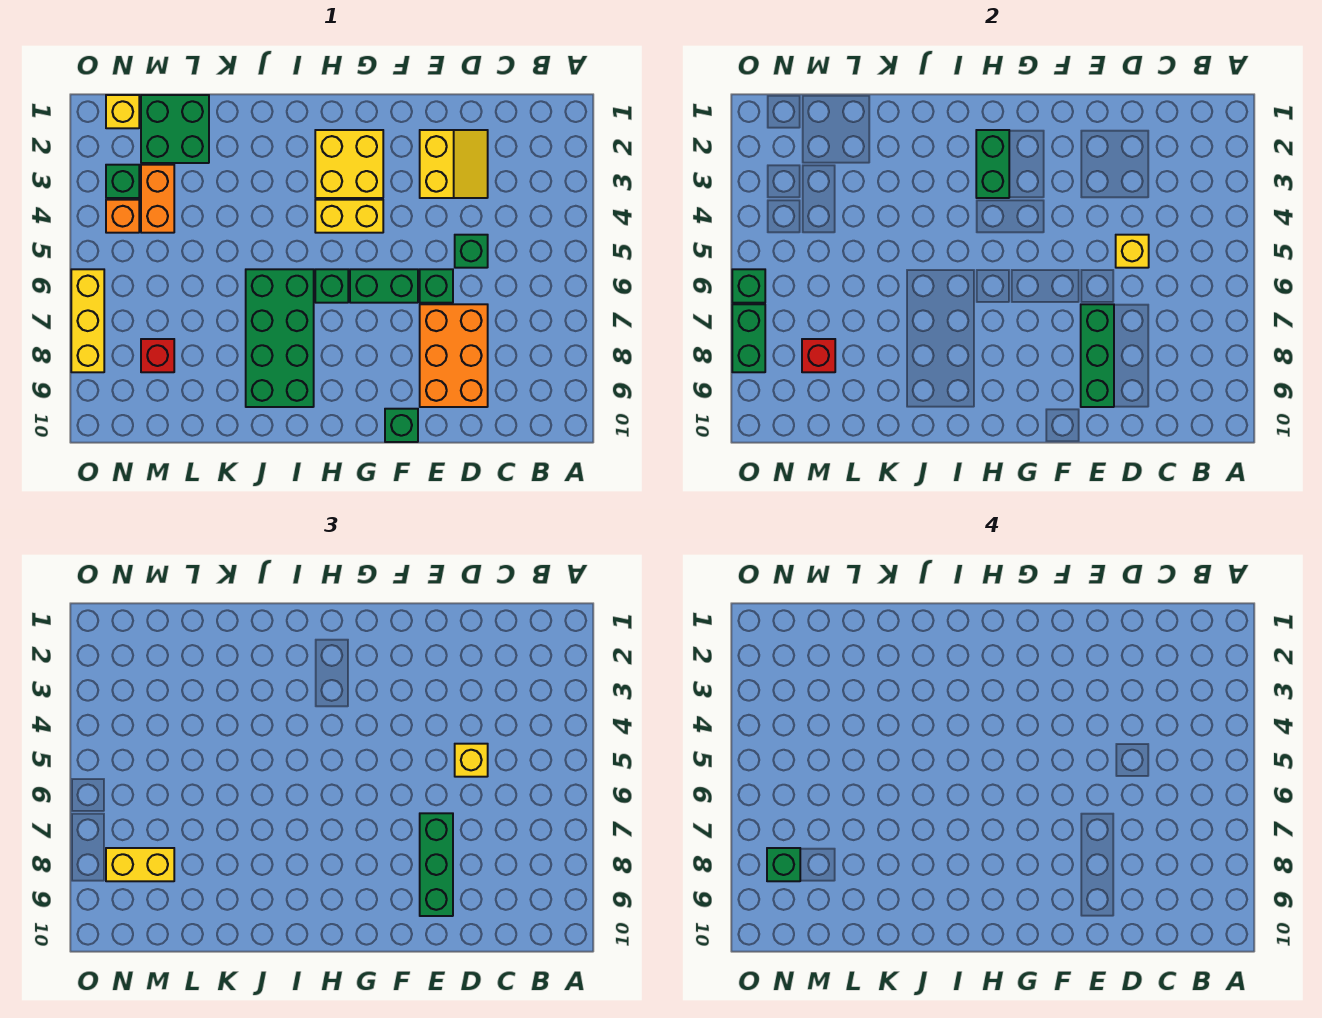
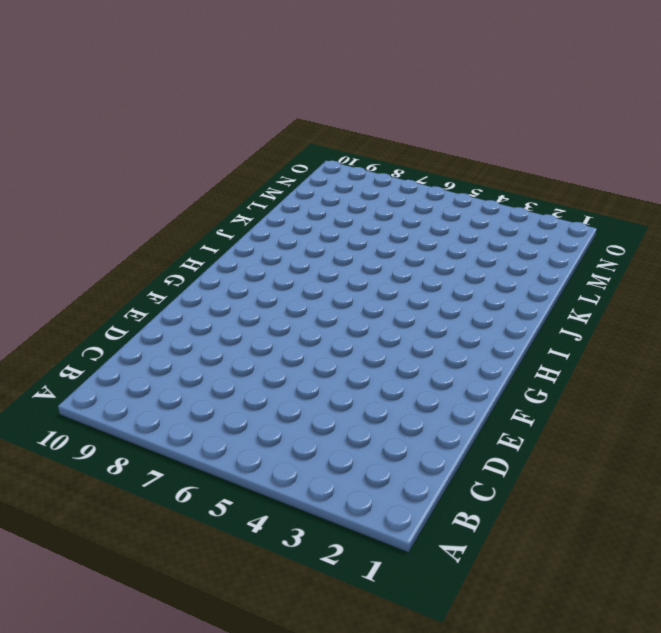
none -> yellow slope D2:E3 level 1 top E
none -> green brick D5 level 1
none -> orange brick D7:E9 level 1

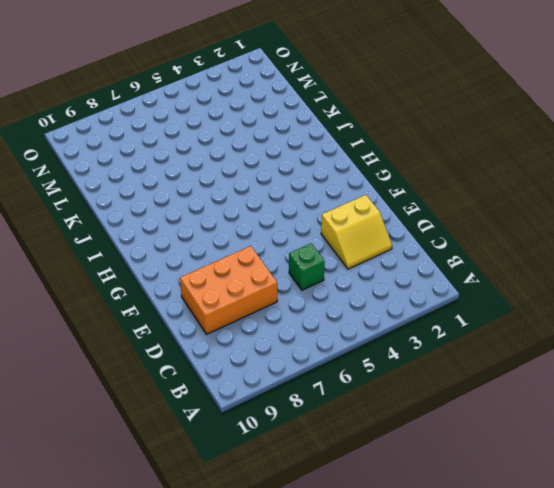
none -> green brick E6 level 1
none -> green brick F6:G6 level 1
none -> green brick F10 level 1

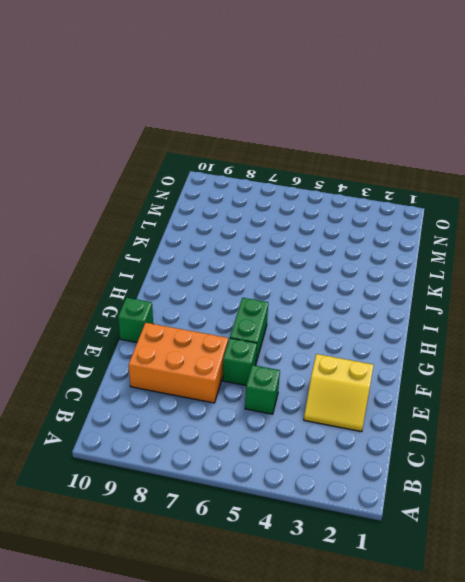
none -> yellow brick G2:H3 level 1
none -> yellow brick G4:H4 level 1
none -> green brick H6 level 1

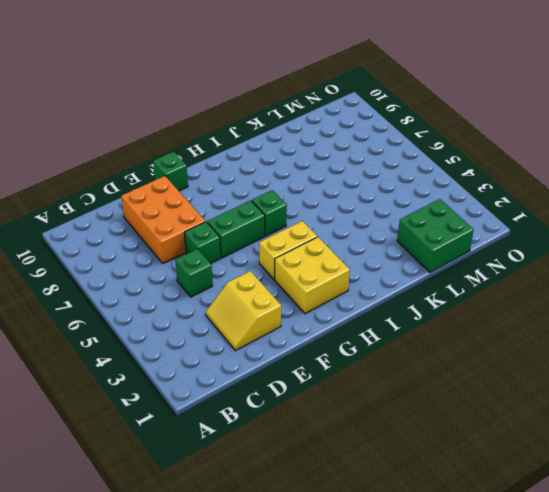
none -> green brick I6:J9 level 1
none -> orange brick M3:M4 level 1
none -> red brick M8 level 1

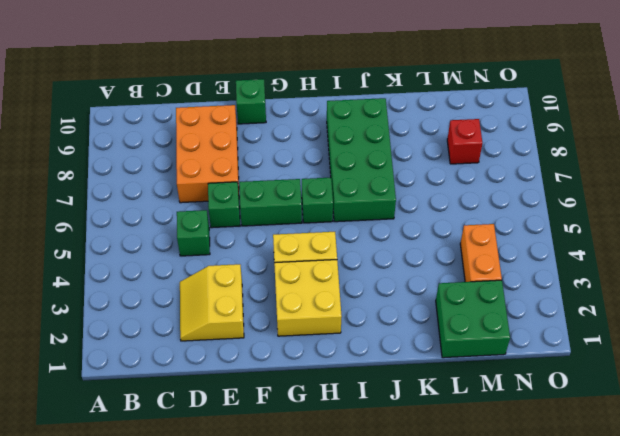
none -> yellow brick N1 level 1
none -> green brick N3 level 1
none -> orange brick N4 level 1

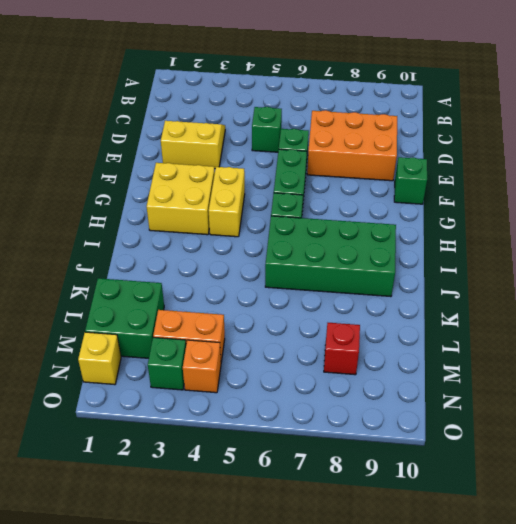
none -> yellow brick O6:O8 level 1
none -> yellow brick D5 level 2
none -> green brick E7:E9 level 2

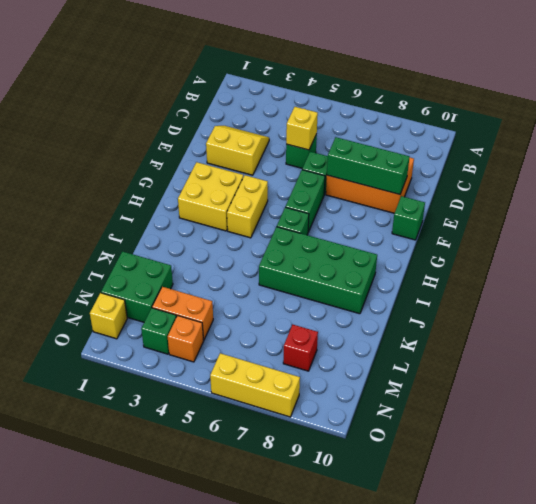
none -> green brick H2:H3 level 2
none -> red brick M8 level 2
none -> green brick O6 level 2

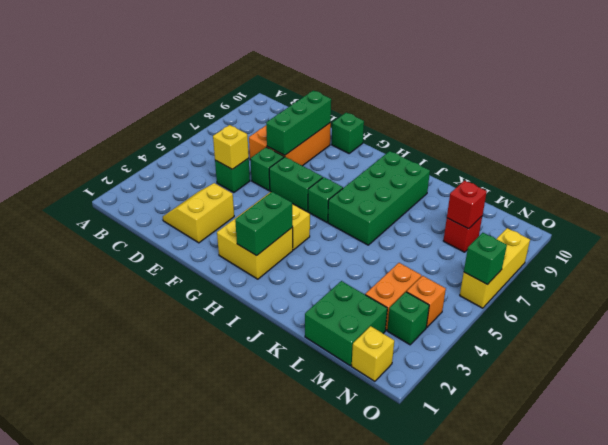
none -> green brick O7:O8 level 2
none -> yellow brick D5 level 3
none -> green brick E7:E9 level 3

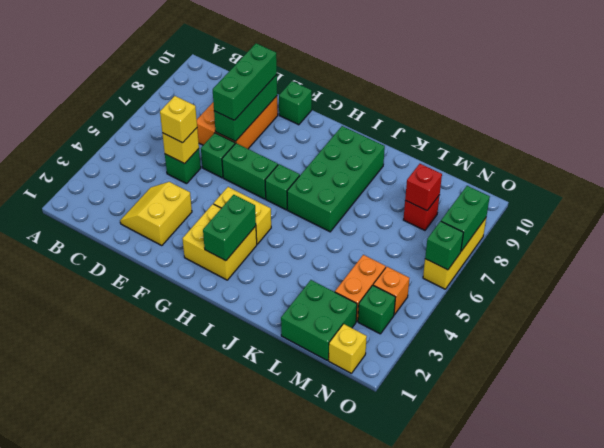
none -> yellow brick M8:N8 level 3
none -> green brick N8 level 4

